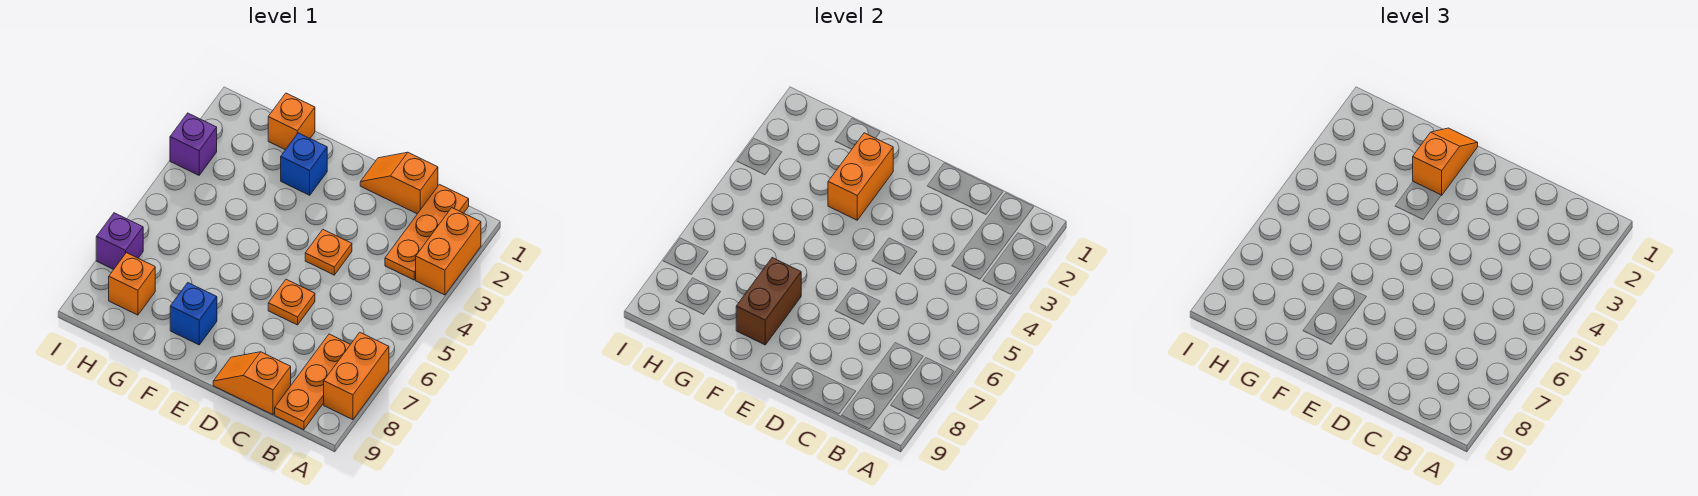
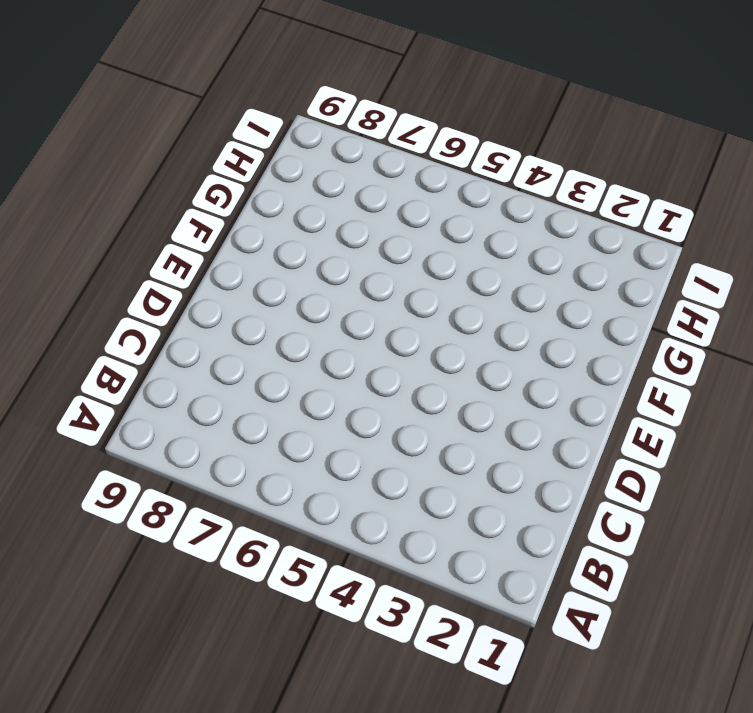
none -> orange brick A2:A3 level 1
none -> orange brick A7:A8 level 1
none -> orange plate B1:B3 level 1

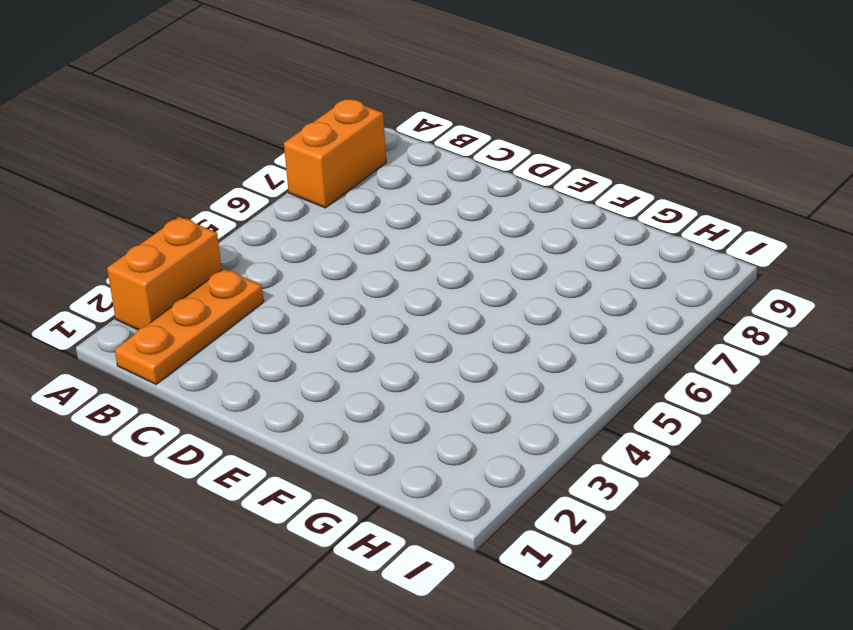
none -> orange plate B7:B9 level 1
none -> orange slope C1:D1 level 1 top C
none -> orange slope C9:D9 level 1 top C

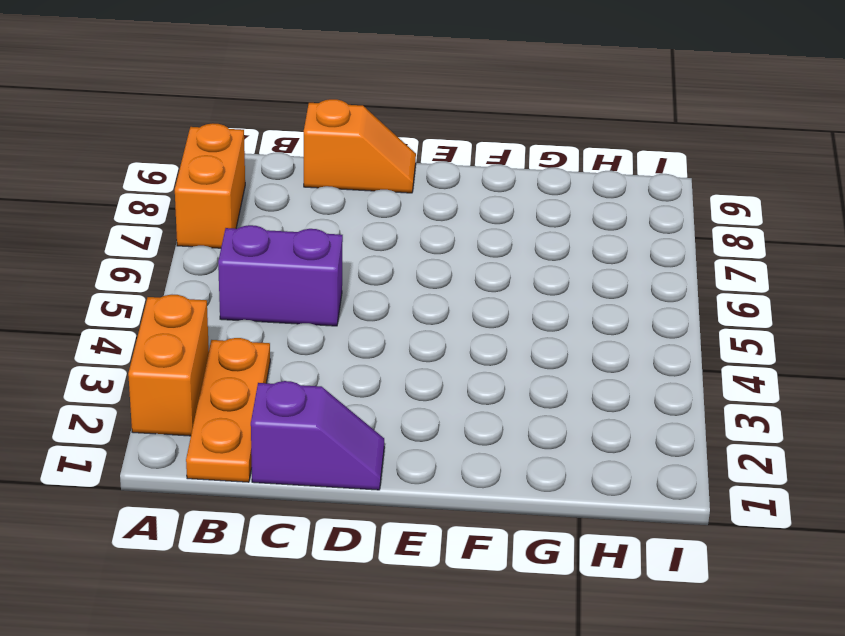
purple brick B5:C5 level 1 -> none
purple slope C1:D1 level 1 top C -> orange slope C1:D1 level 1 top C
none -> orange plate B7:B9 level 1
none -> orange plate D4 level 1
none -> orange plate D6 level 1

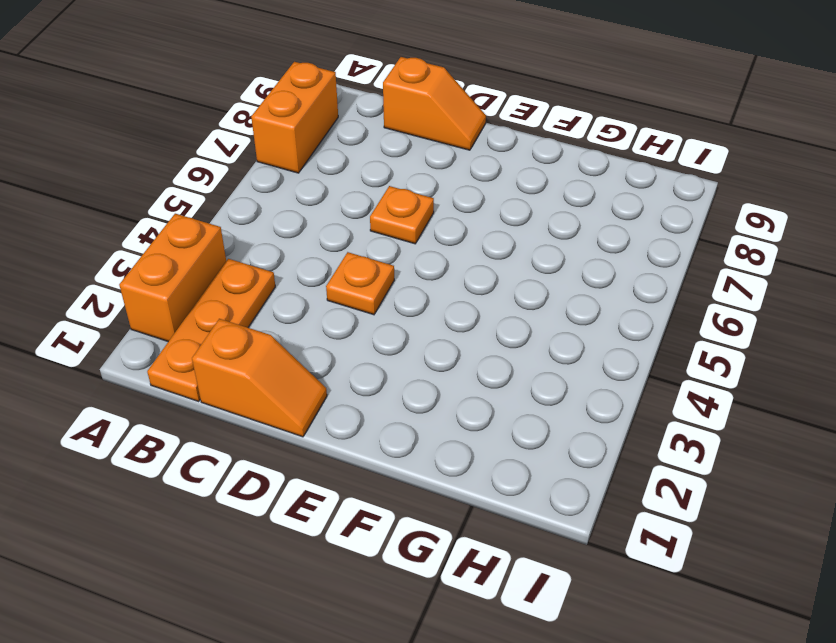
none -> orange plate B7:B9 level 1
none -> blue brick F2 level 1
none -> blue brick F8 level 1

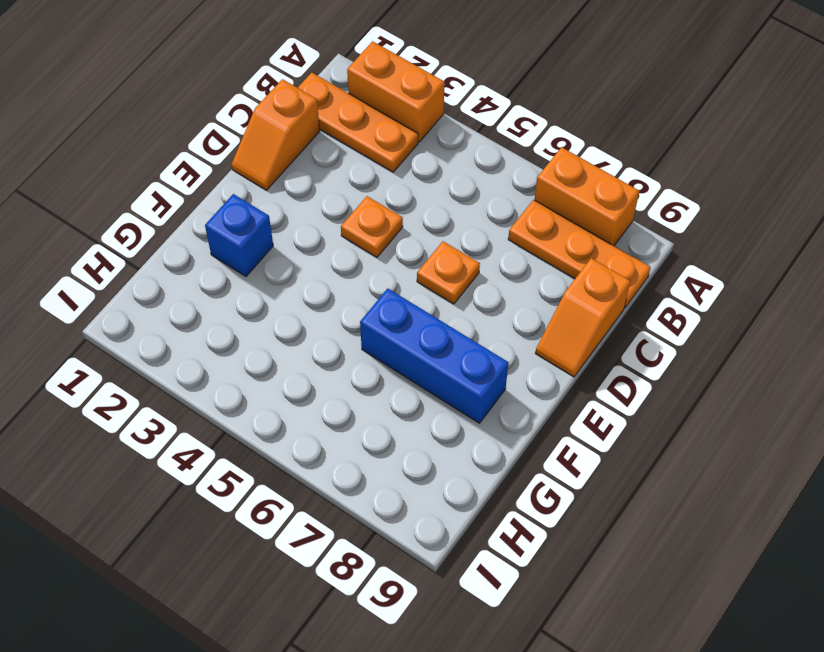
blue brick F6:F8 level 1 -> blue brick F8 level 1
none -> orange brick G1 level 1
none -> orange brick H8 level 1
none -> purple brick I3 level 1

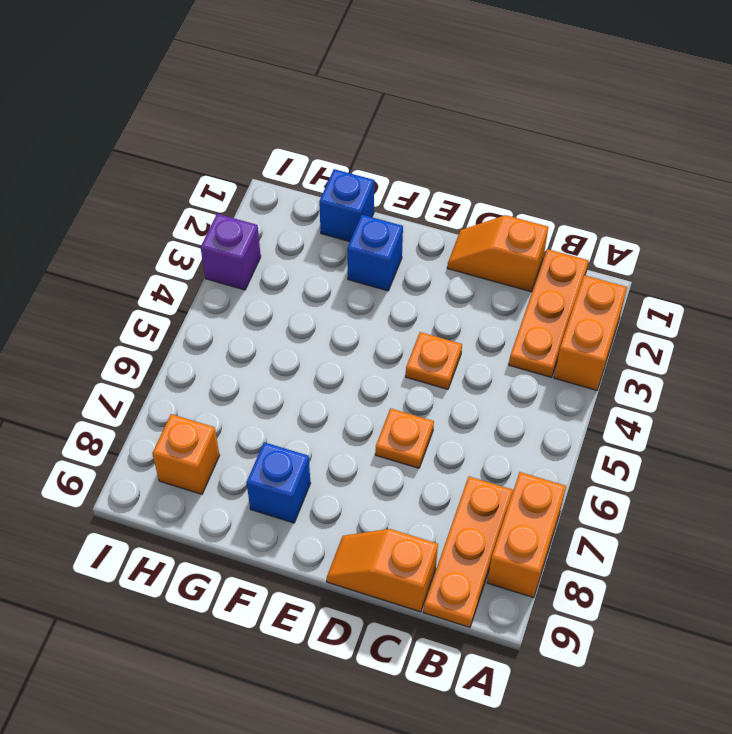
blue brick G1 level 1 -> orange brick G1 level 1
none -> purple brick I7 level 1
none -> orange brick F2:F3 level 2
none -> brown brick F7:F8 level 2

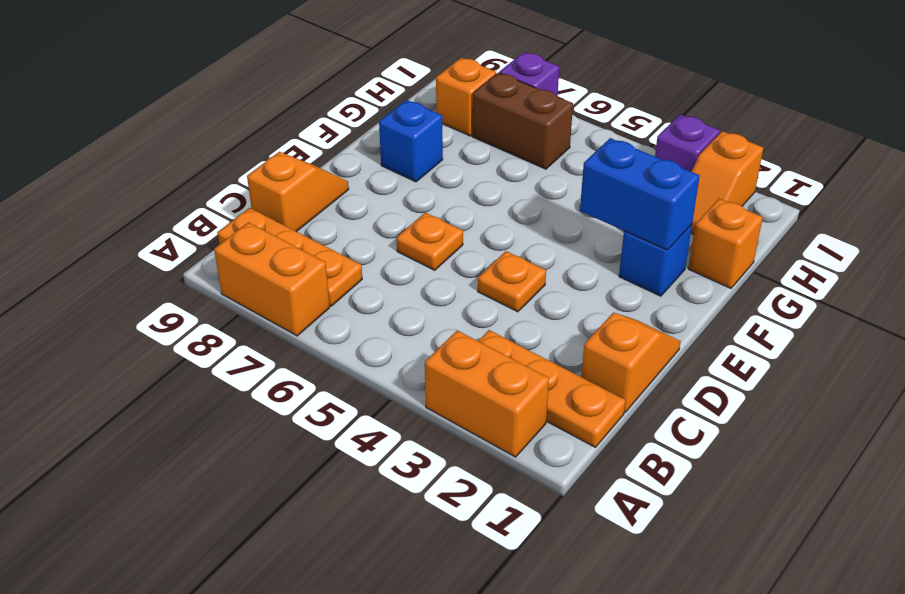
blue brick F2:F3 level 2 -> orange brick F2:F3 level 2
orange slope H2:I2 level 1 top I -> orange slope F1:F2 level 3 top 2
brown brick H6:H7 level 1 -> brown brick F7:F8 level 2

